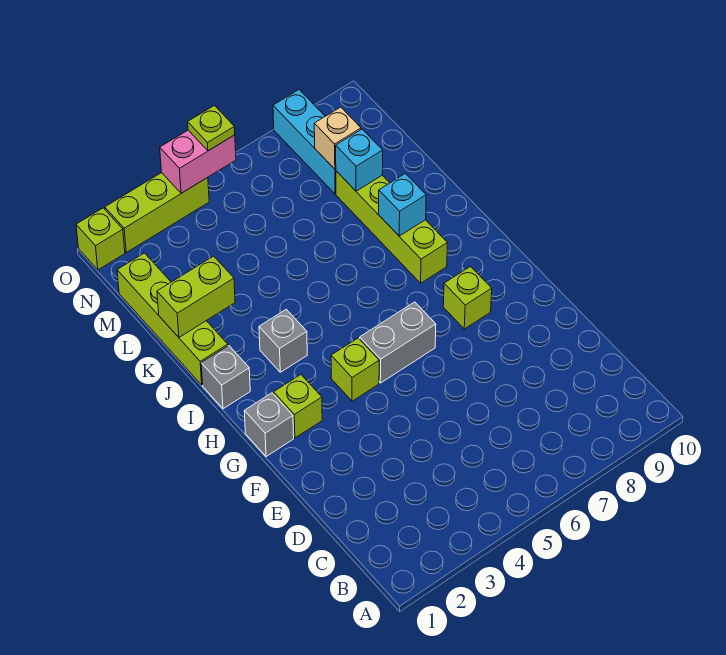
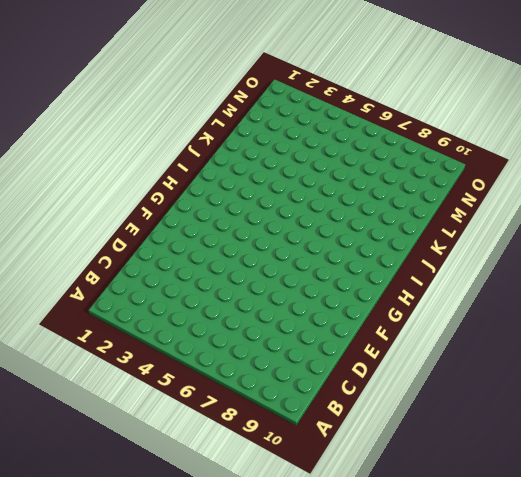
none -> grey brick G1 level 1
none -> lime brick G2 level 1
none -> lime brick G4 level 1

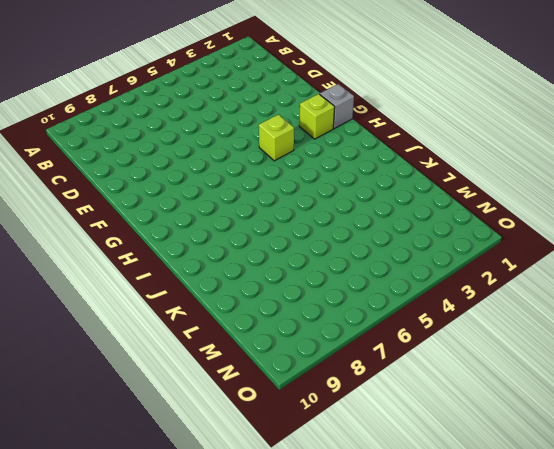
none -> grey brick G5:G6 level 1
none -> lime brick G8 level 1
none -> grey brick I1 level 1

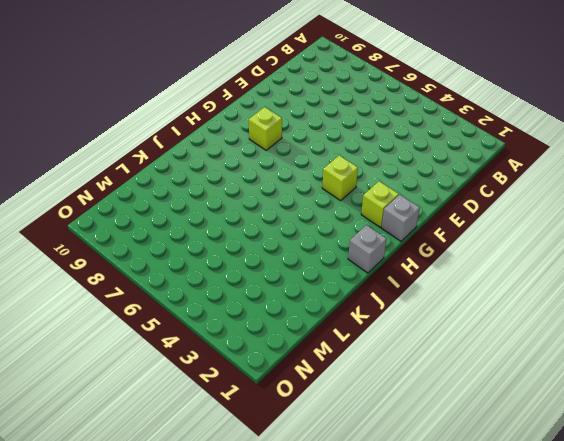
none -> grey brick G5:G6 level 1
none -> grey brick I3 level 1
none -> lime brick I8:L8 level 1

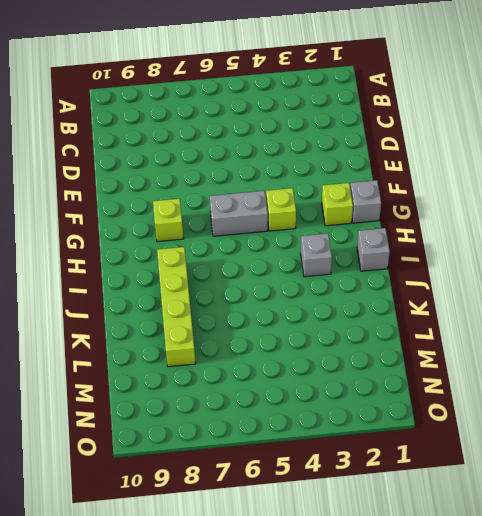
none -> lime brick J1:M1 level 1
none -> cyan brick M8:O8 level 1
none -> lime brick O1 level 1

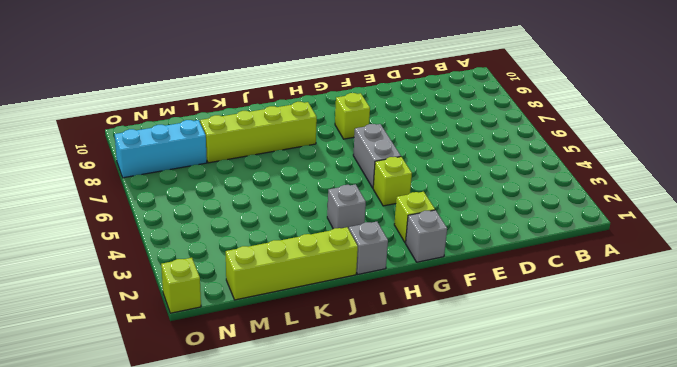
none -> lime brick O2:O4 level 1
none -> cyan brick J8 level 2
none -> lime brick K1:K2 level 2

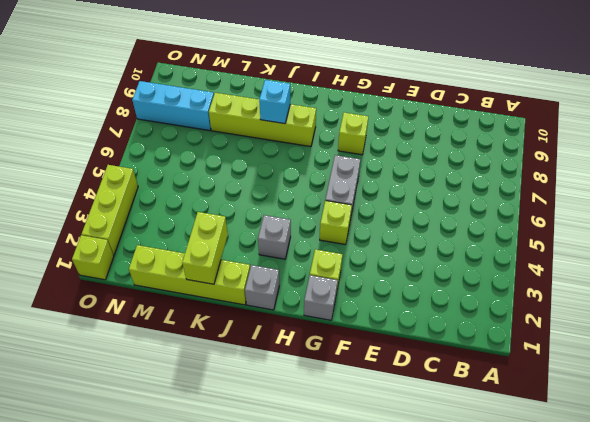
none -> cyan brick L8 level 2
none -> tan brick M8 level 2
none -> pink brick O4:O5 level 2

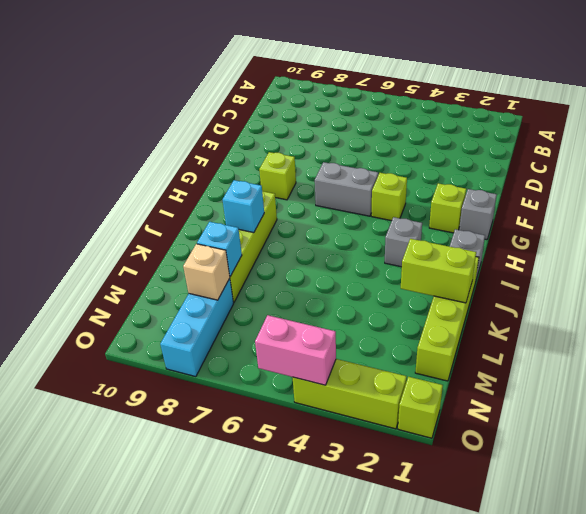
none -> lime plate O5 level 3

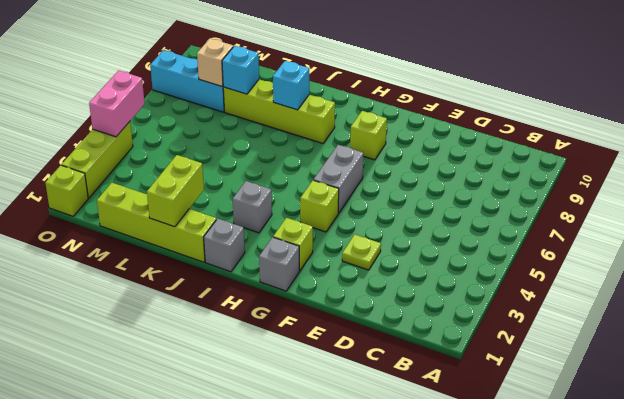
lime plate E3 level 1 -> lime plate O5 level 3

